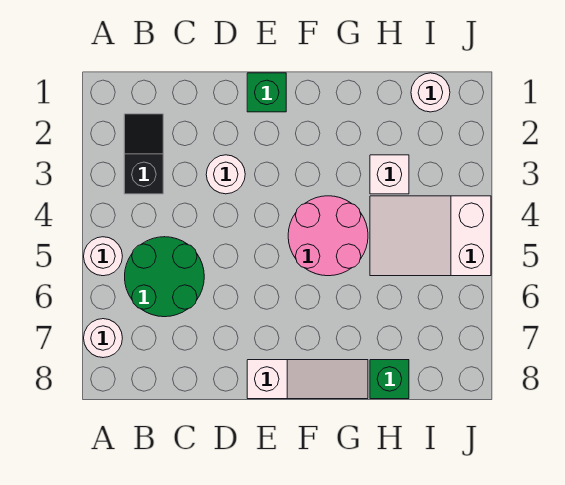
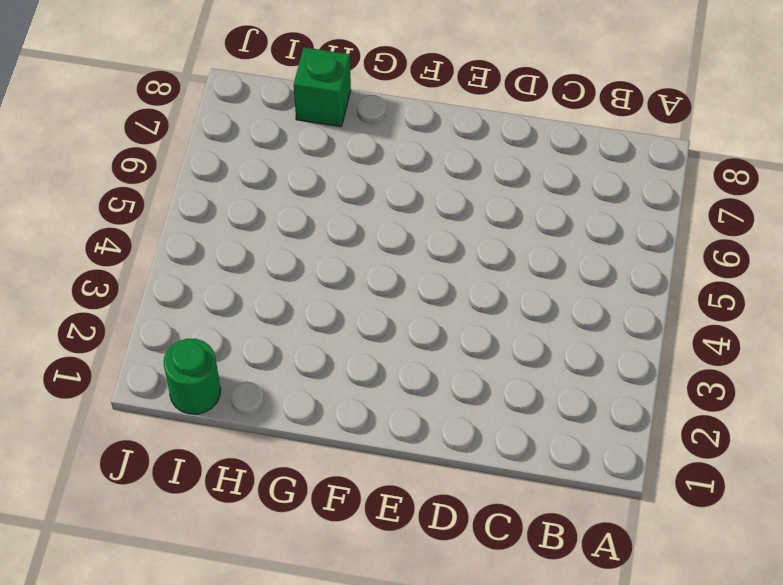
green round brick I1 level 1 -> white round brick I1 level 1
none -> white round brick A5 level 1
none -> white round brick A7 level 1
none -> black slope B2:B3 level 1 top 3

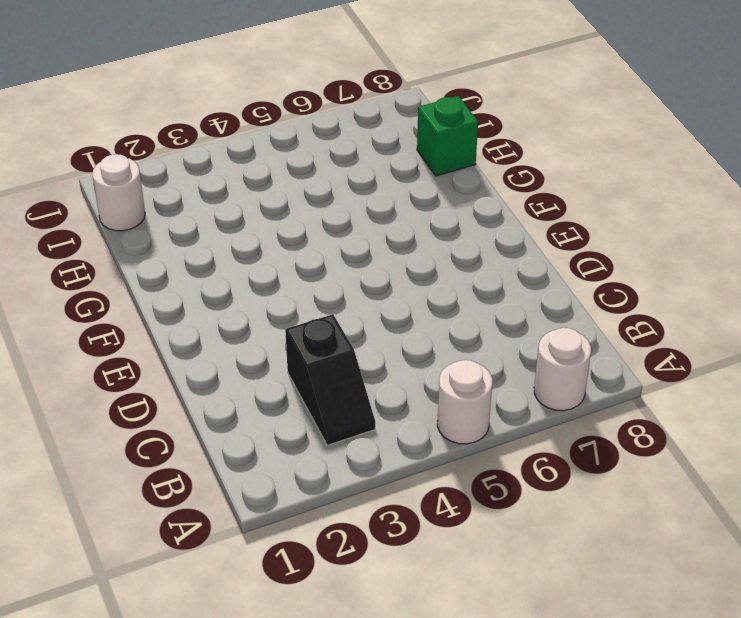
black slope B3:C3 level 1 top C -> black slope B2:B3 level 1 top 3
none -> green round brick B5:C6 level 1
none -> white round brick D3 level 1
none -> green brick E1 level 1

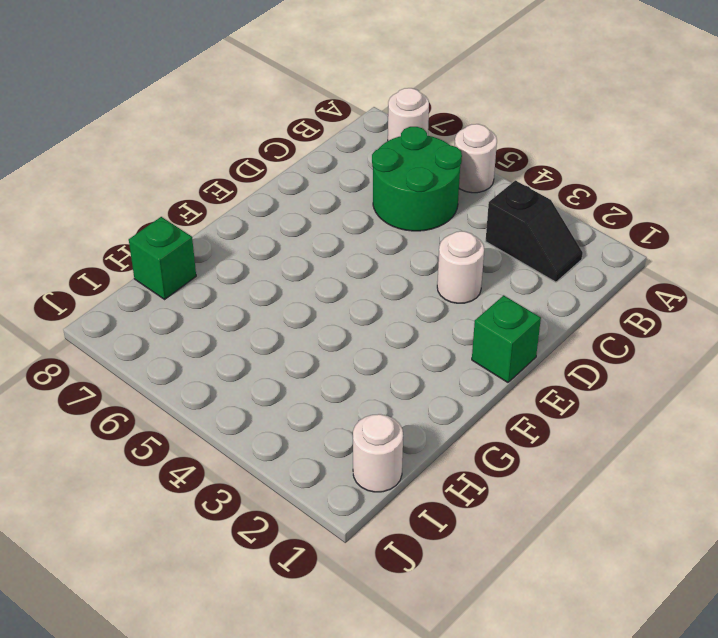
none -> white slope E8:G8 level 1 top E
none -> pink round brick F4:G5 level 1
none -> white brick H3 level 1

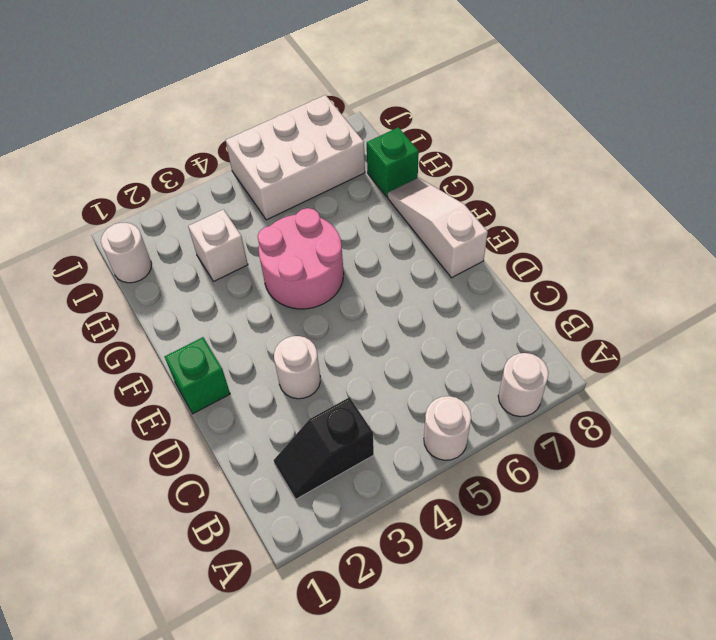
white brick I5:J7 level 1 -> white slope H4:J5 level 1 top J
none -> green round brick B5:C6 level 1

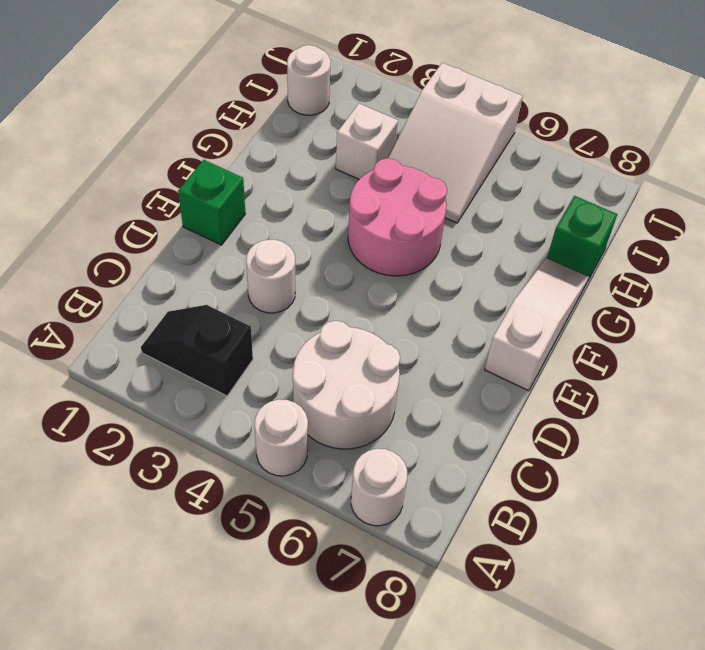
white round brick B5:C6 level 1 -> green round brick B5:C6 level 1

